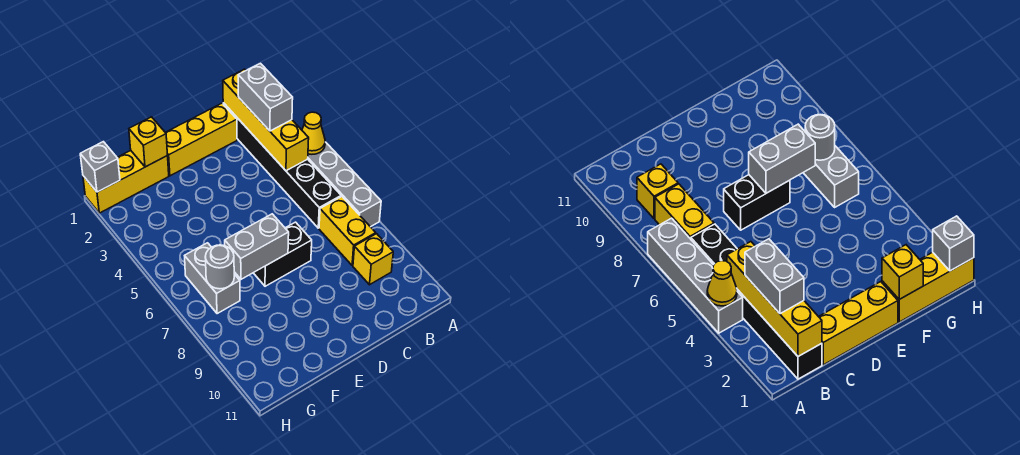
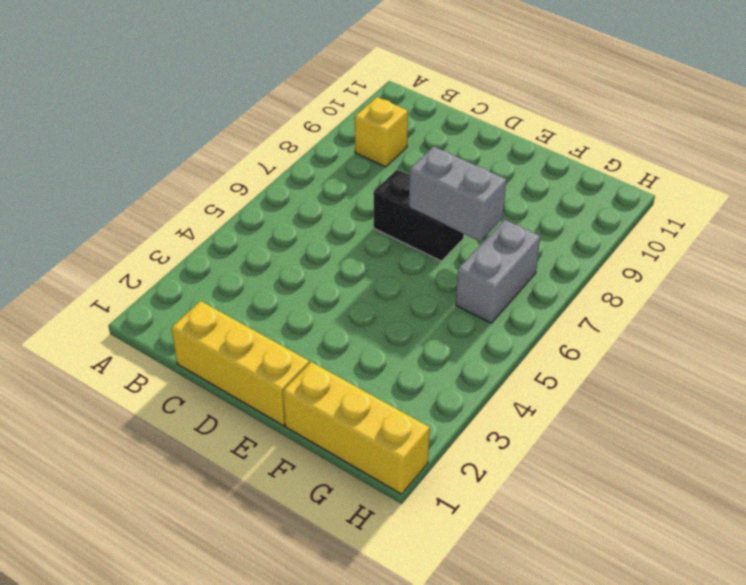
none -> grey brick A4:A7 level 1
none -> black brick B1:B6 level 1
none -> yellow brick B7:B8 level 1

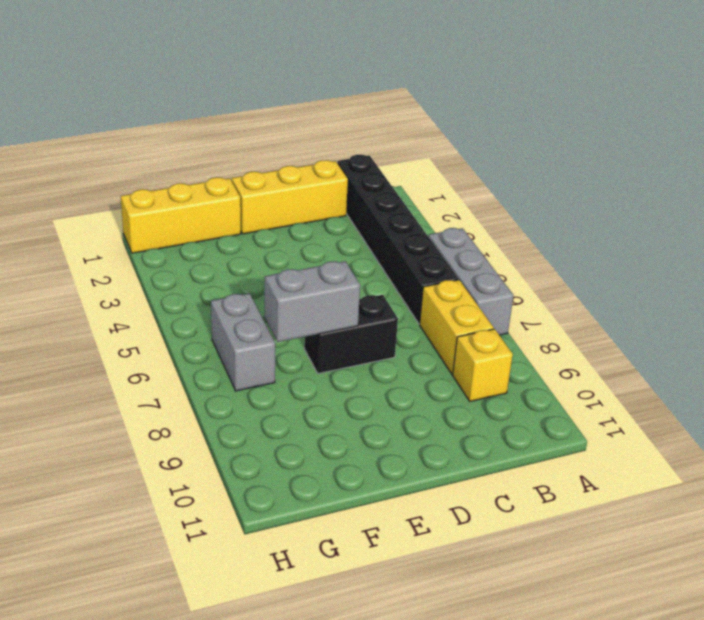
grey brick A5:A7 level 1 -> grey brick A4:A7 level 1
none -> yellow cone A4 level 2
none -> yellow brick B1:B4 level 2
none -> yellow brick F1 level 2

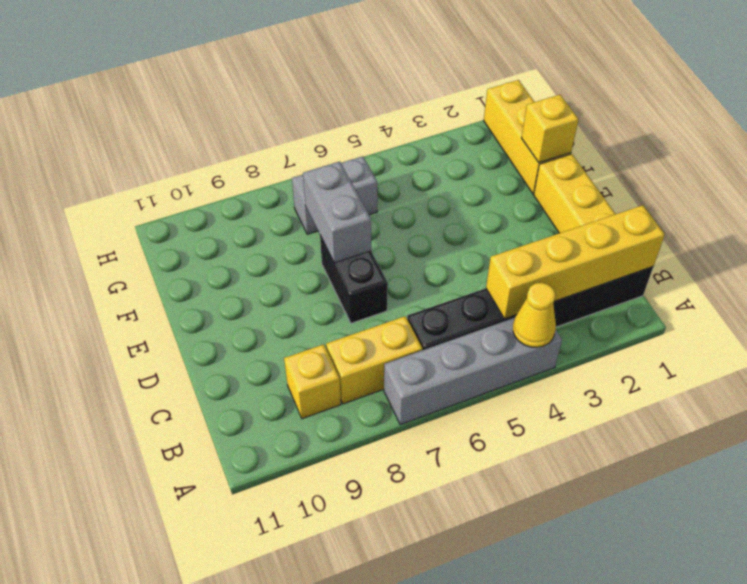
none -> grey round brick G7 level 2
none -> grey brick H1 level 2
none -> grey brick B2:B3 level 3

